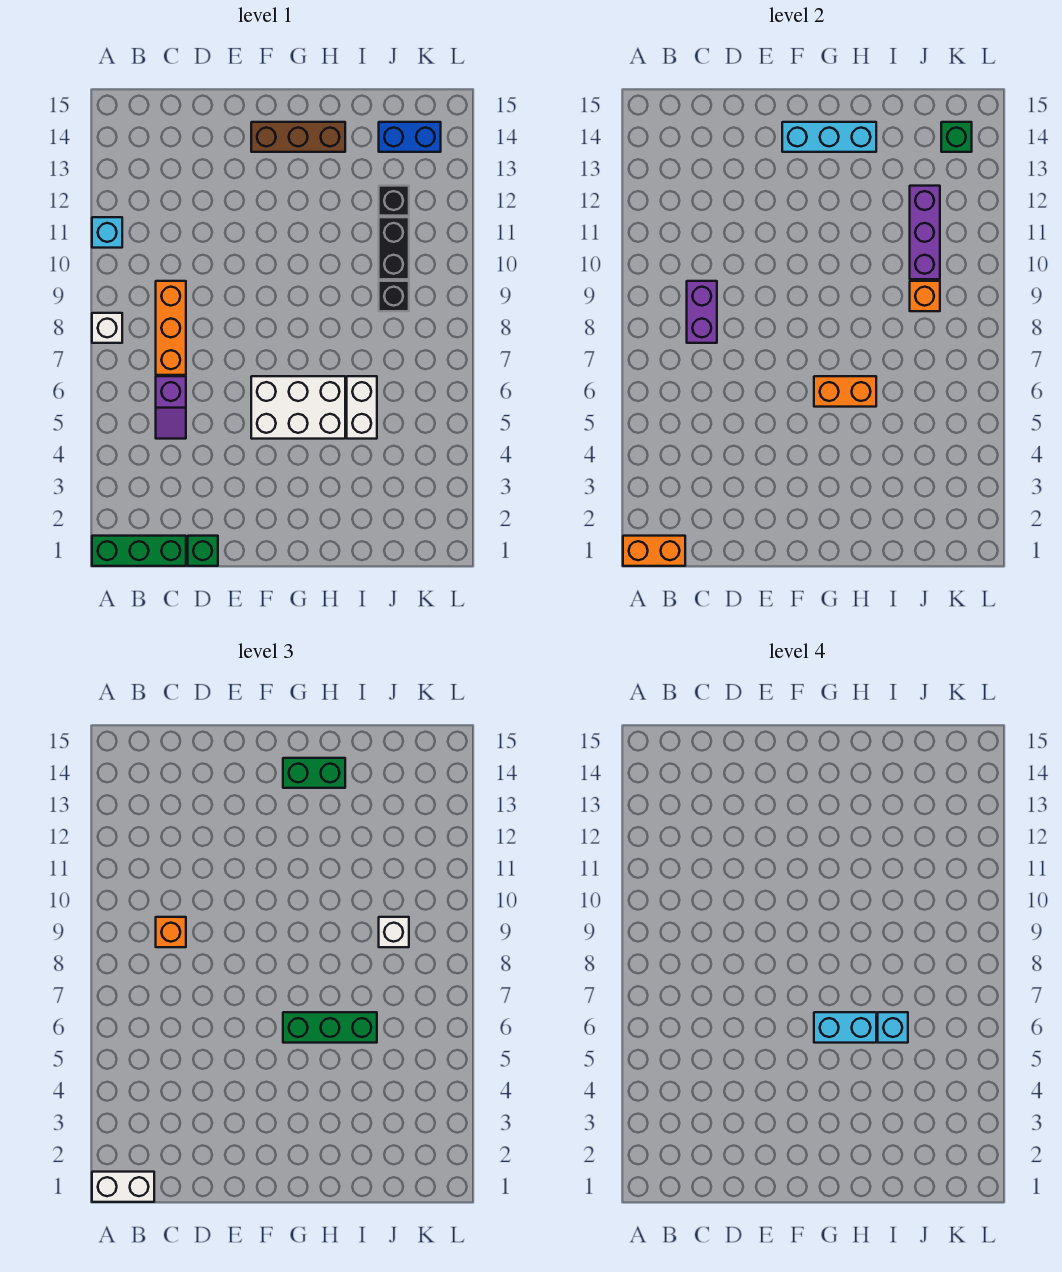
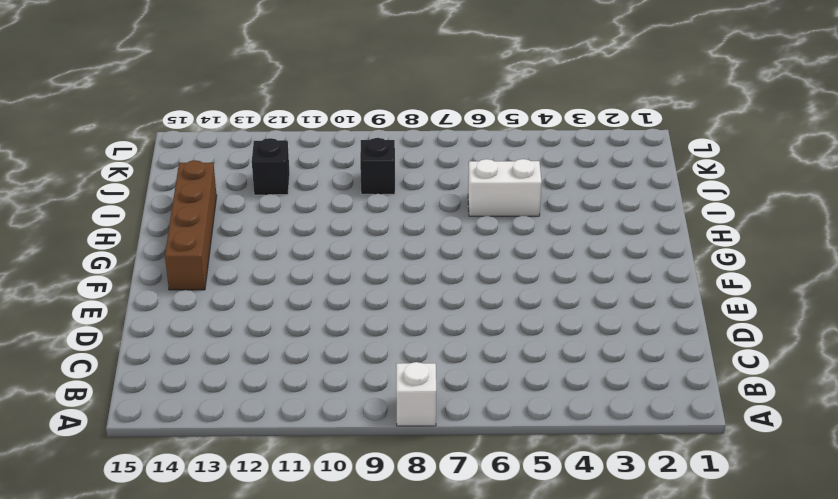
brown brick F14:I14 level 1 -> brown brick F14:H14 level 1
none -> green brick A1:C1 level 1
none -> cyan brick A11 level 1
none -> purple slope C5:C6 level 1 top 6

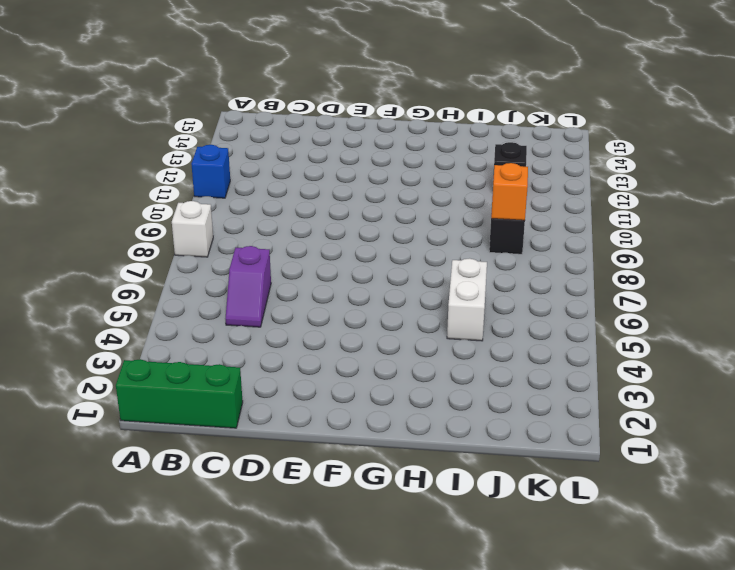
blue brick A11 level 1 -> cyan brick A11 level 1
none -> orange brick C7:C9 level 1
none -> green brick D1 level 1
none -> white brick F5:H6 level 1

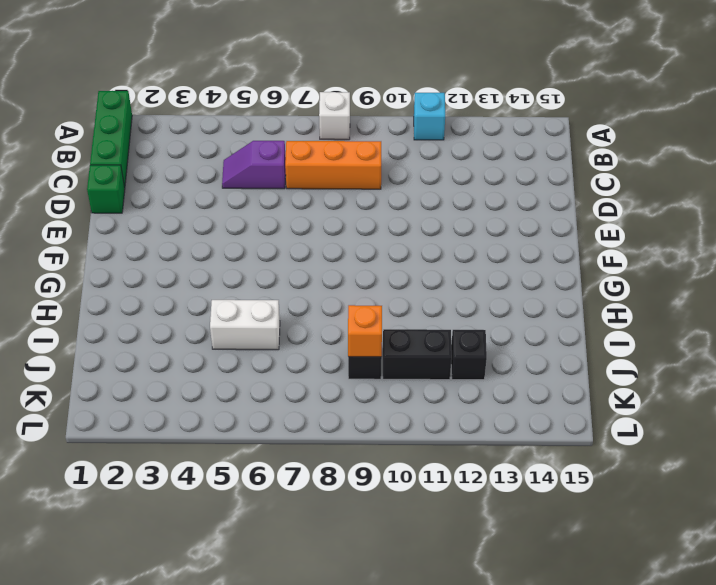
none -> white brick F5:H6 level 1
none -> brown brick F14:H14 level 1
none -> blue brick J14:K14 level 1

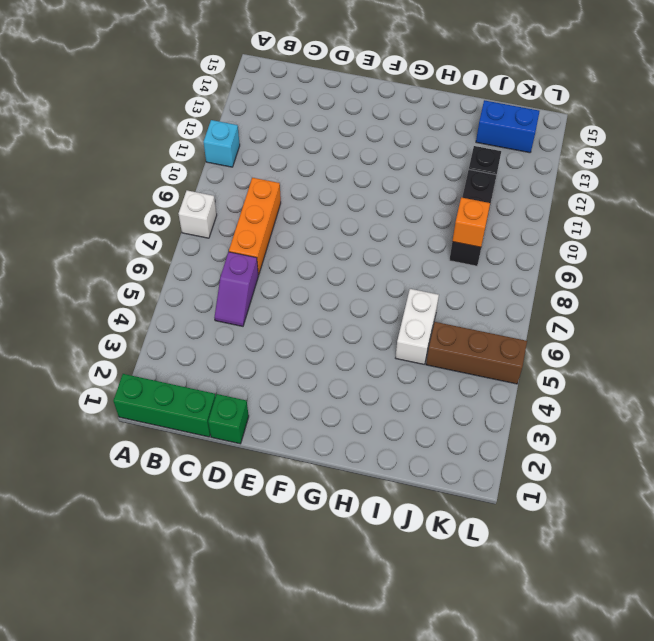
brown brick J5:L5 level 1 -> brown brick F14:H14 level 1
none -> white brick F5:H6 level 1
none -> orange brick A1:B1 level 2
none -> purple brick C8:C9 level 2

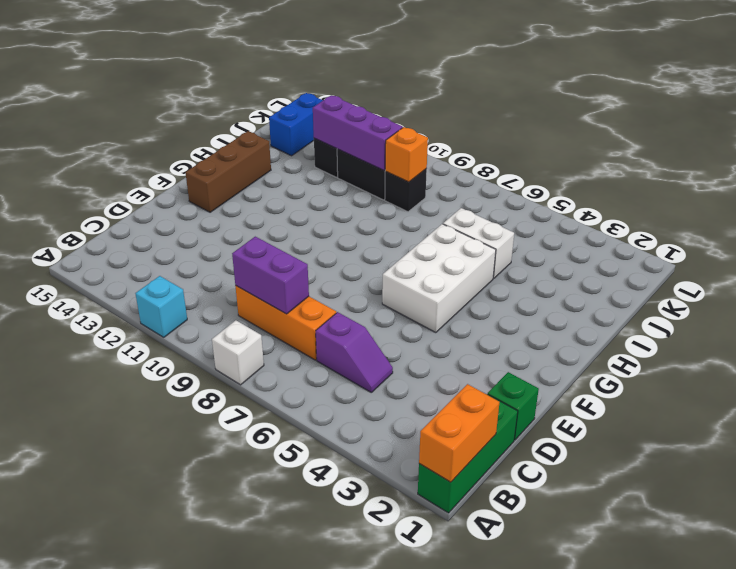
none -> cyan brick F14:H14 level 2
none -> orange brick G6:H6 level 2
none -> green brick K14 level 2

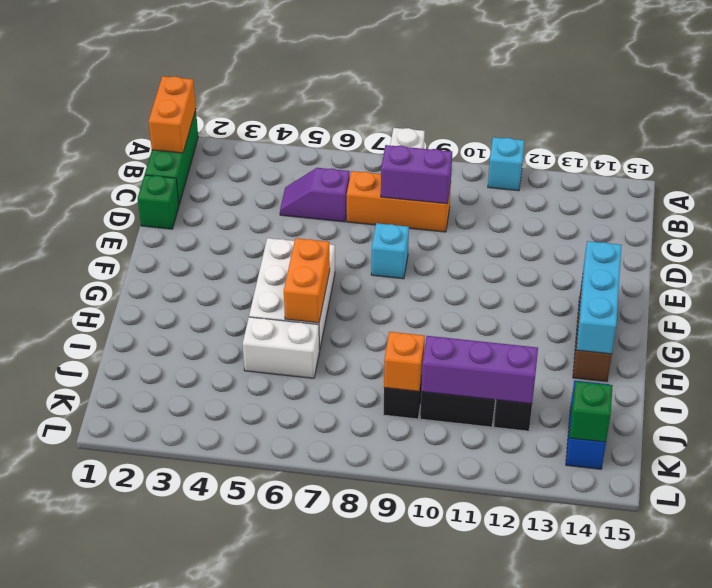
cyan brick E8 level 1 -> cyan brick I6 level 4
none -> white brick A1:B1 level 3
none -> orange brick C9 level 3
none -> green brick G6:I6 level 3

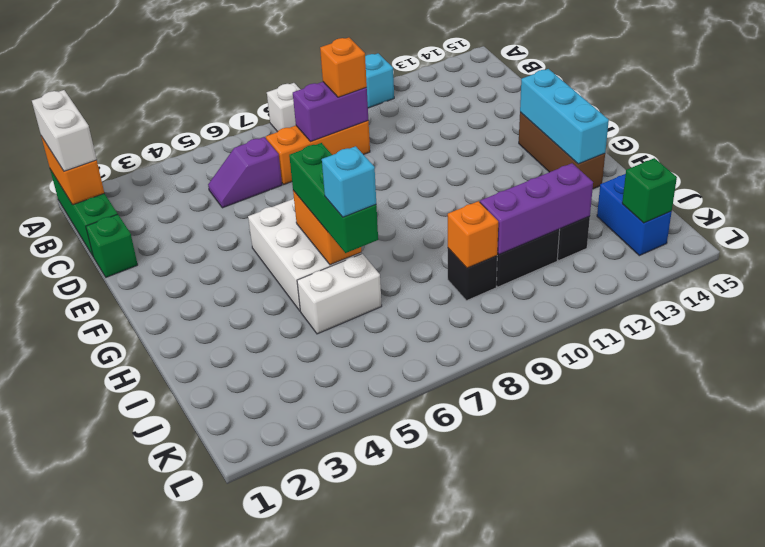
none -> green brick G14:H14 level 3
none -> white brick J9 level 3
none -> cyan brick G6:H6 level 4

